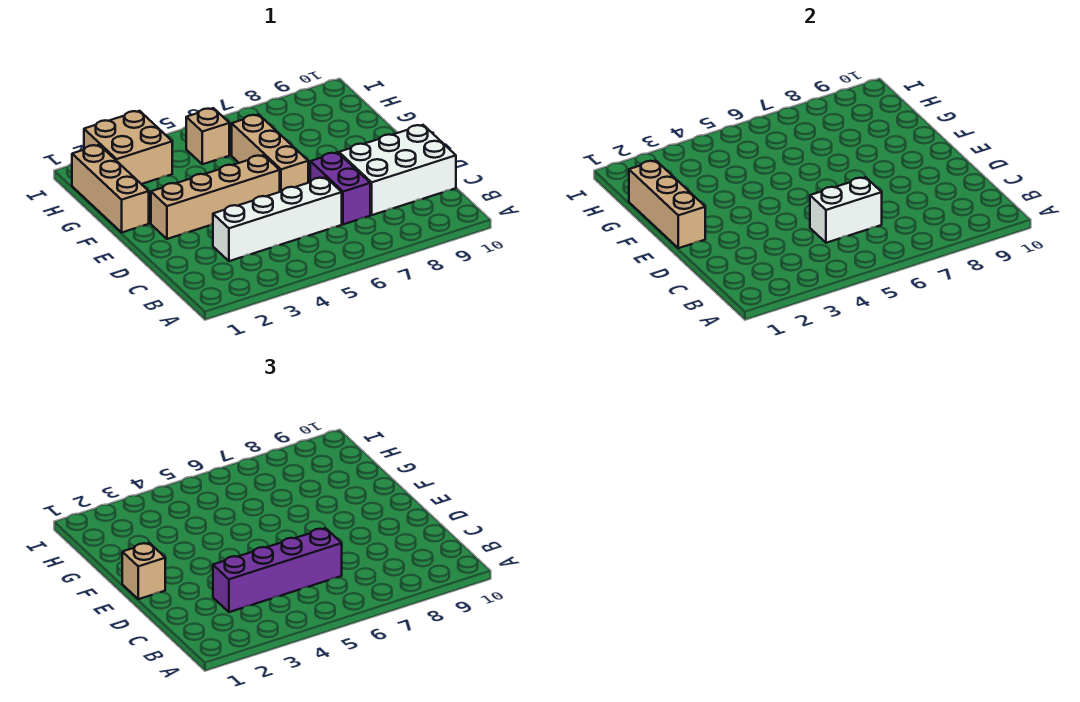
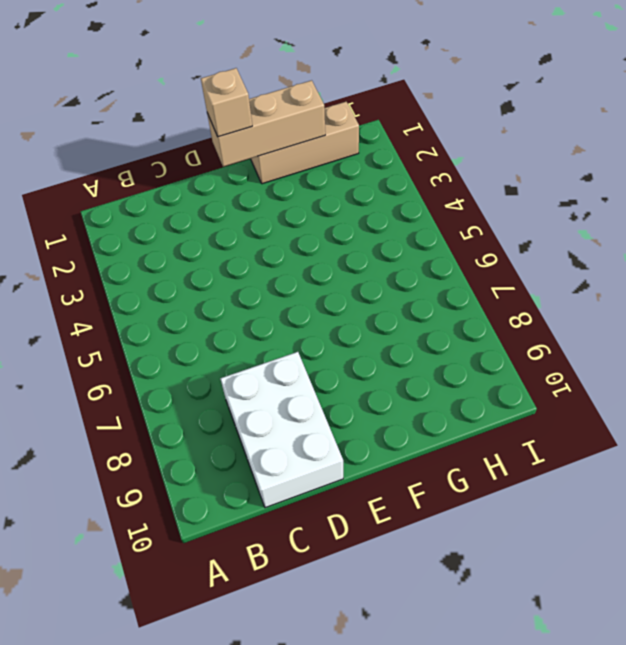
none -> white brick C3:C6 level 1
none -> purple brick C7:D7 level 1
none -> tan brick E2:E5 level 1

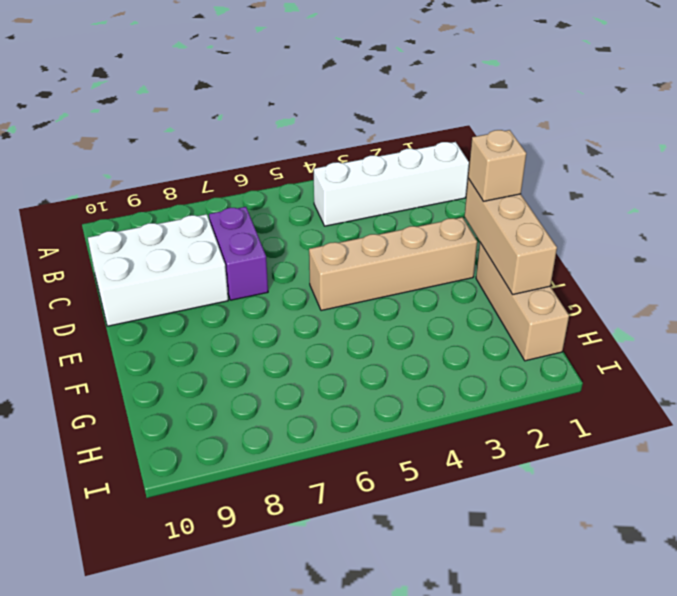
white brick B1:B4 level 1 -> white brick C3:C6 level 1
none -> tan brick E6:G6 level 1
none -> tan brick H2:I3 level 1
none -> tan brick H5 level 1

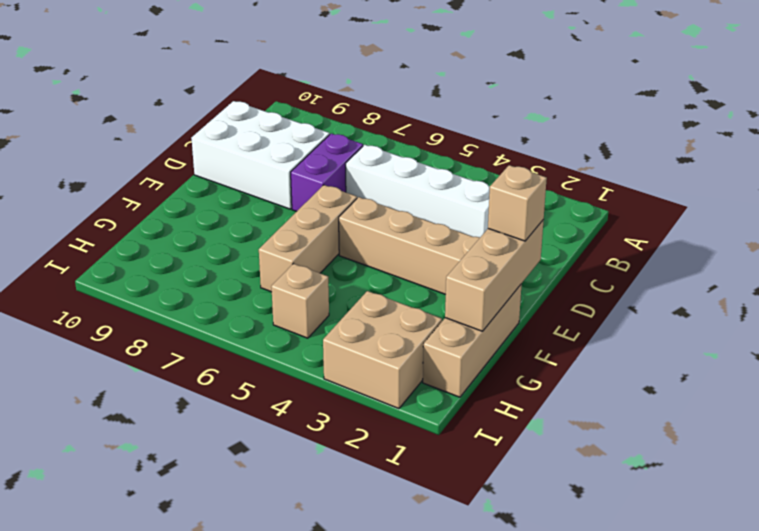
none -> white brick C5:C6 level 2
none -> purple brick C3:C6 level 3

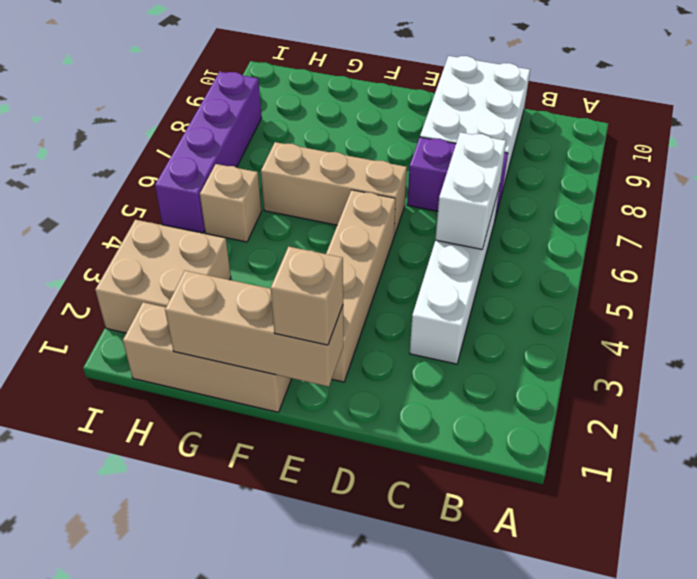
purple brick I5:I8 level 1 -> purple brick C3:C6 level 3

